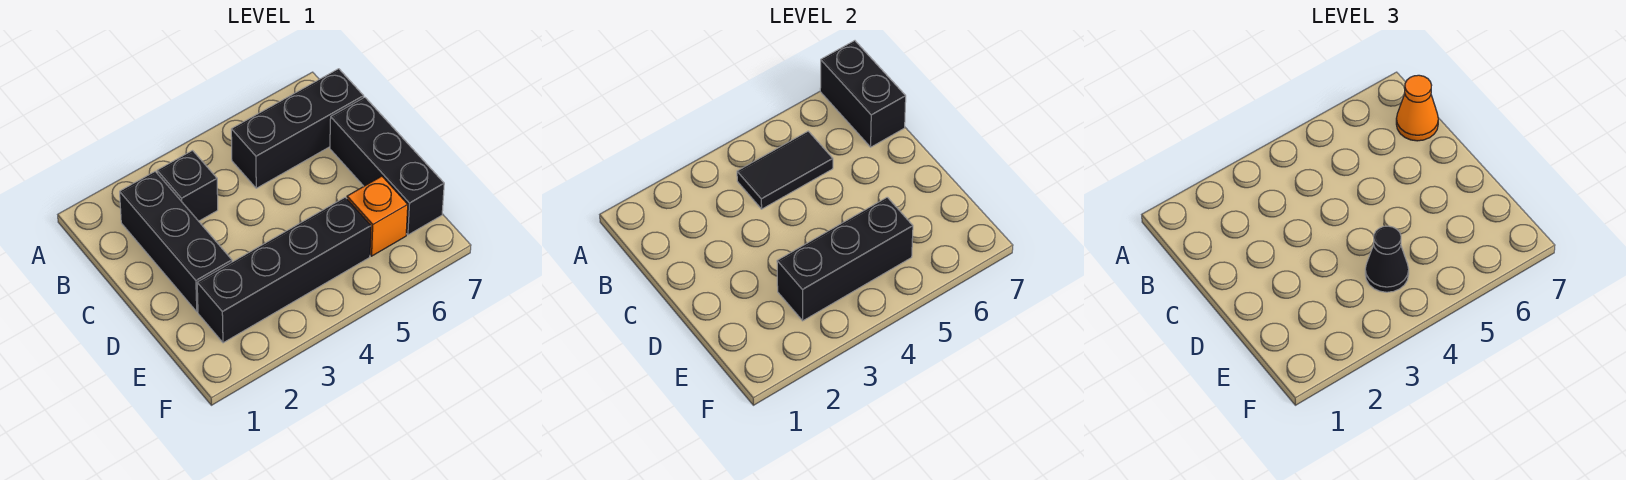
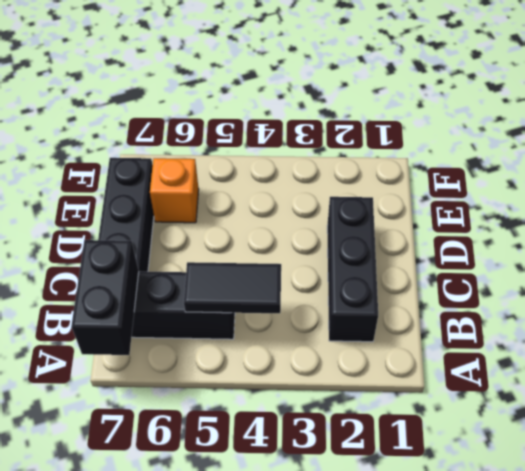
none -> black brick B3 level 1
none -> black brick E2:E5 level 1

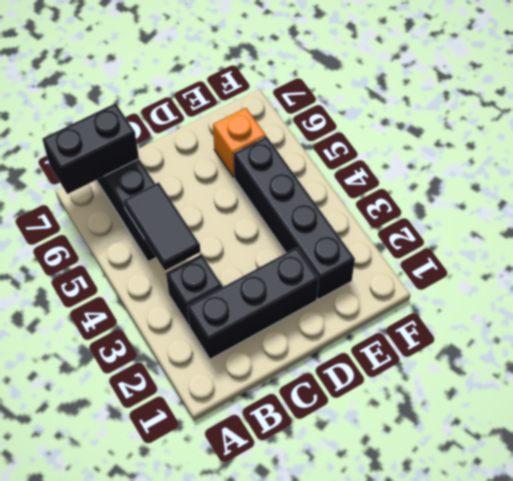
none -> black brick C7:E7 level 1
none -> black brick E3:E5 level 2

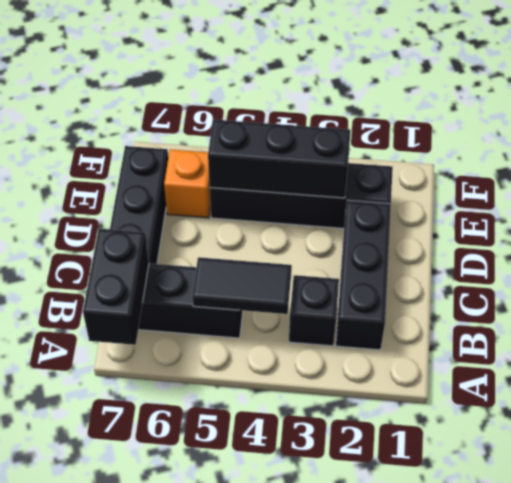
none -> orange cone B7 level 3
none -> black cone E4 level 3

